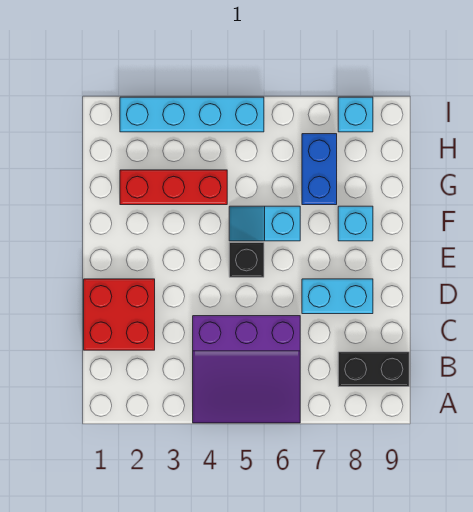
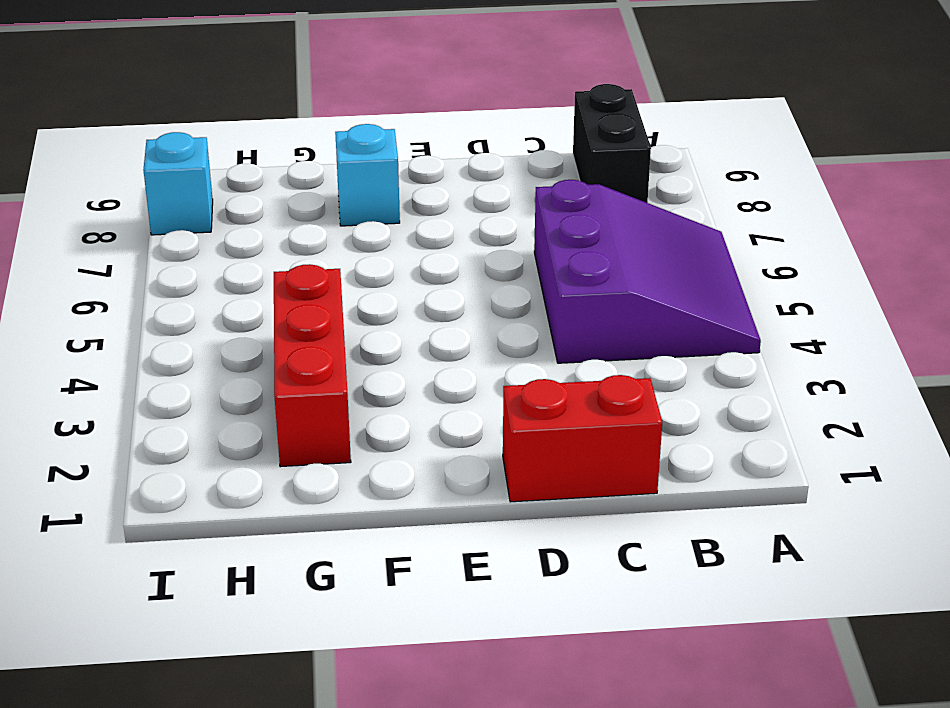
red brick C1:D1 level 1 -> red brick C1:D2 level 1
none -> cyan brick D7:D8 level 1
none -> black brick E5 level 1

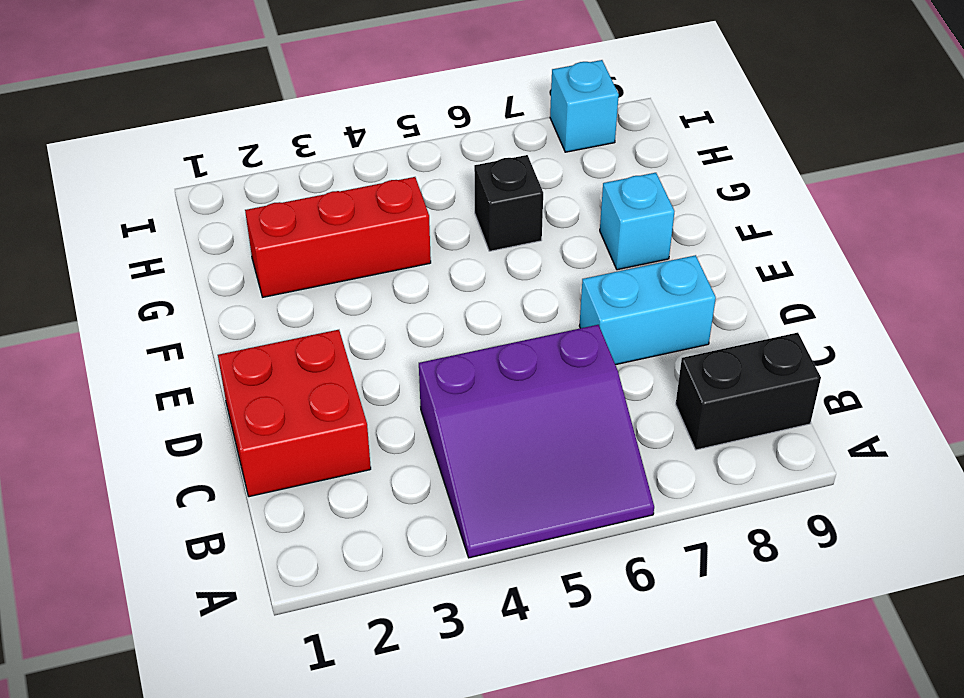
black brick G6 level 1 -> black brick E5 level 1
none -> cyan slope F5:F6 level 1 top 6
none -> blue brick G7:H7 level 1

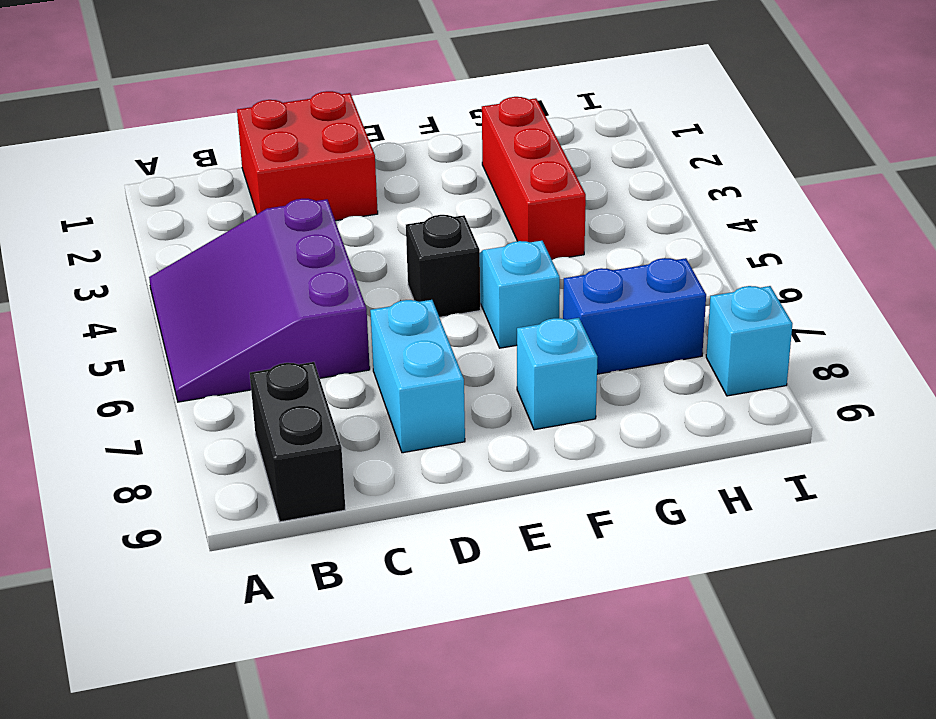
none -> cyan brick I2:I5 level 1

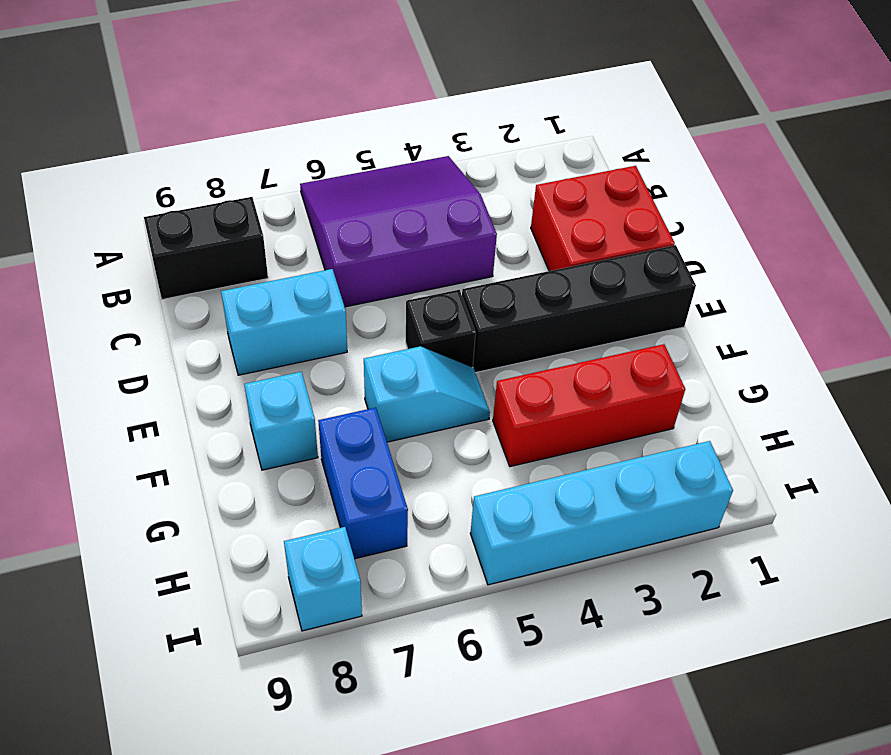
black brick E1:E4 level 1 -> none

